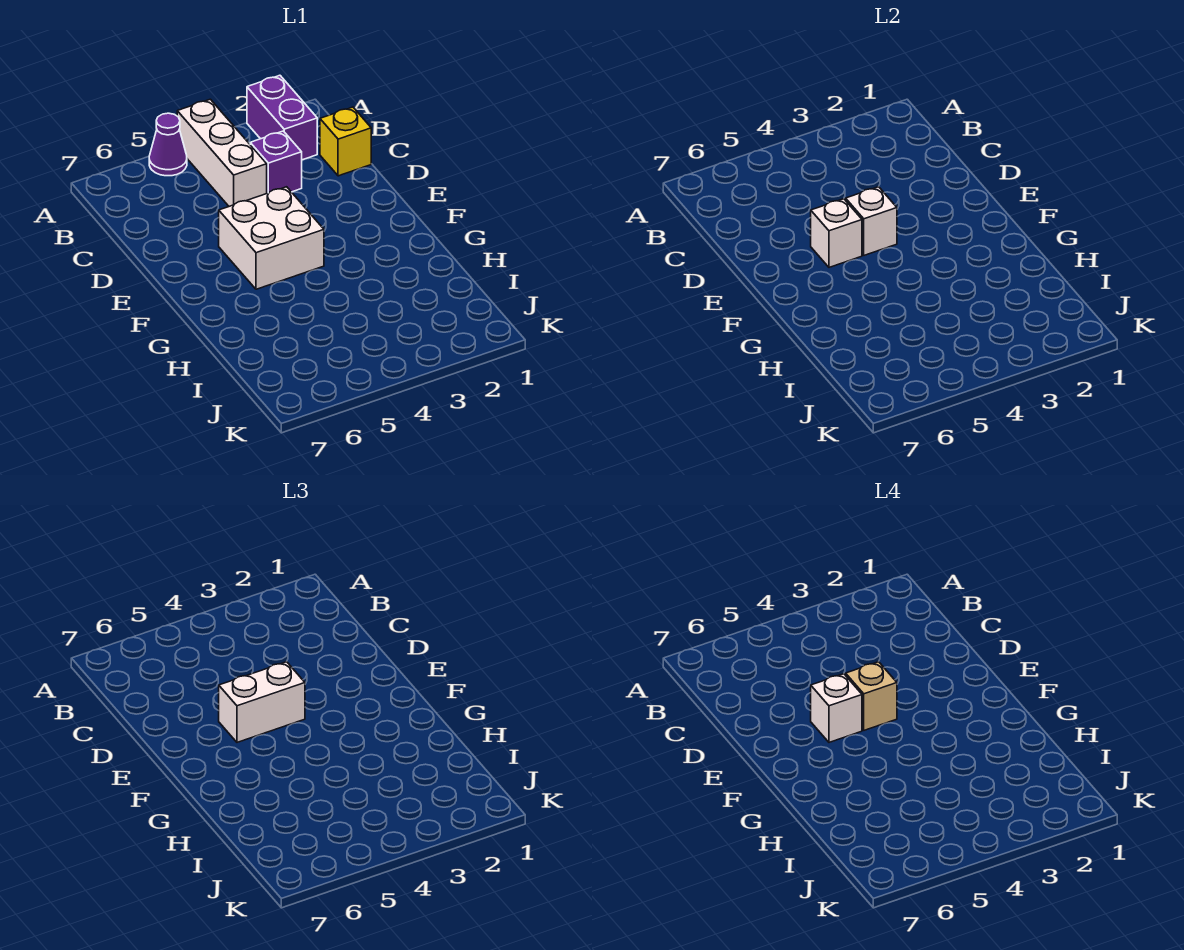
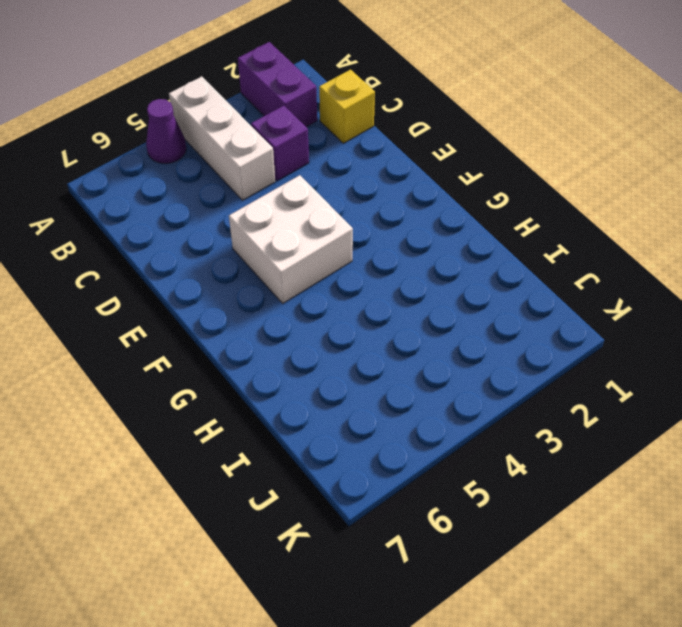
none -> white brick E4 level 2
none -> white brick E5 level 2

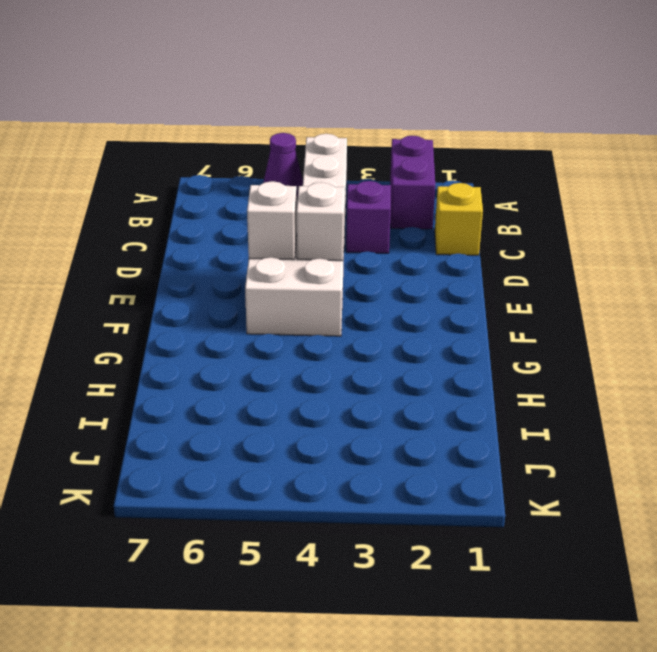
none -> white brick E4:E5 level 3
none -> tan brick E4 level 4

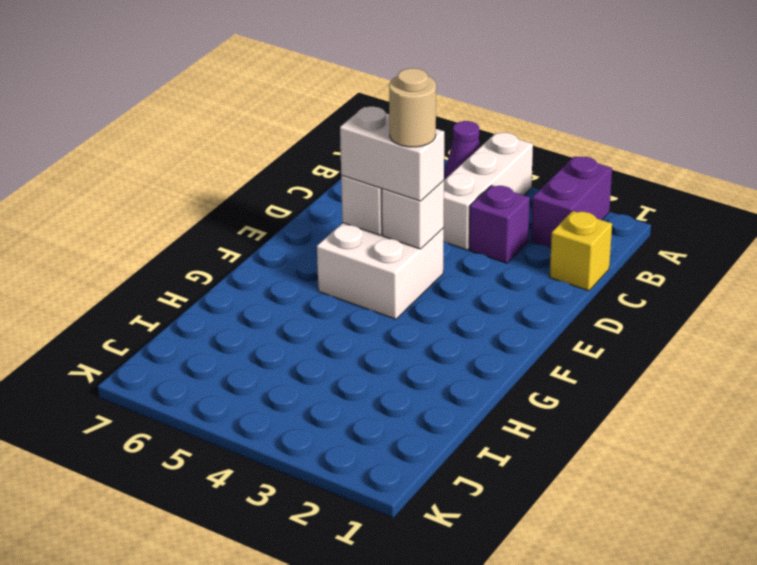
tan round brick E4 level 4 -> tan brick E4 level 4
none -> white brick E5 level 4

